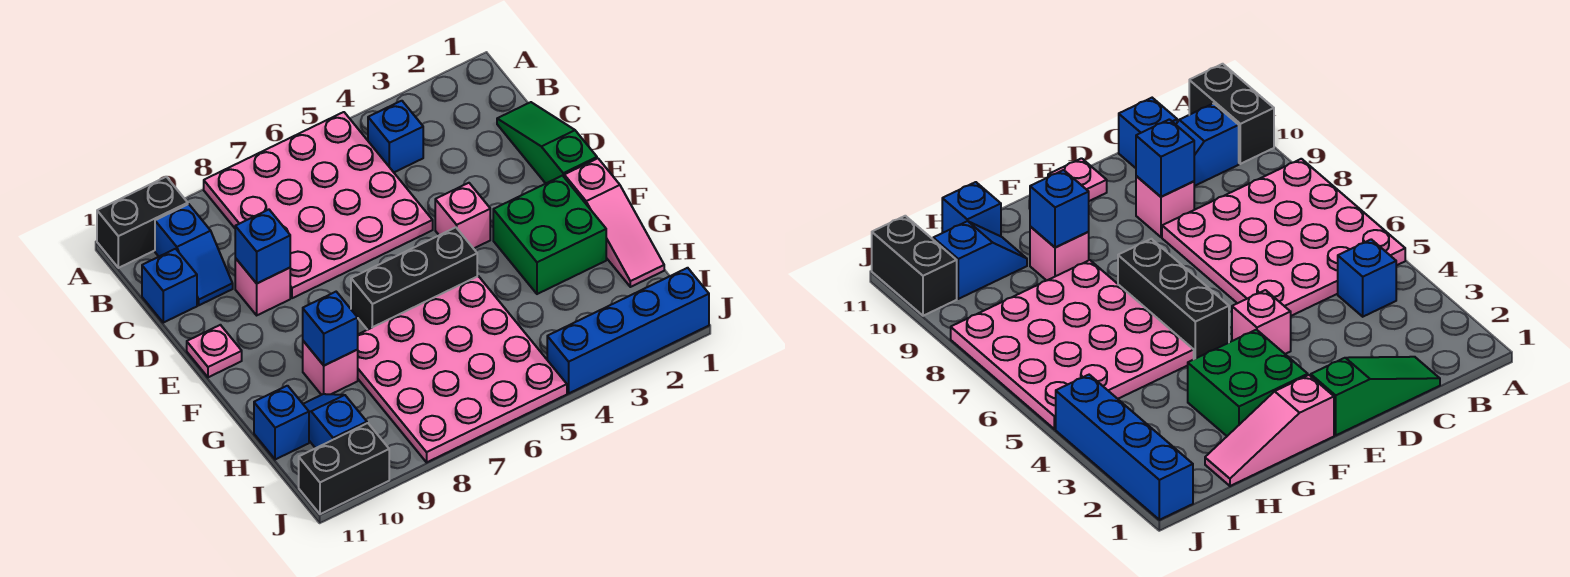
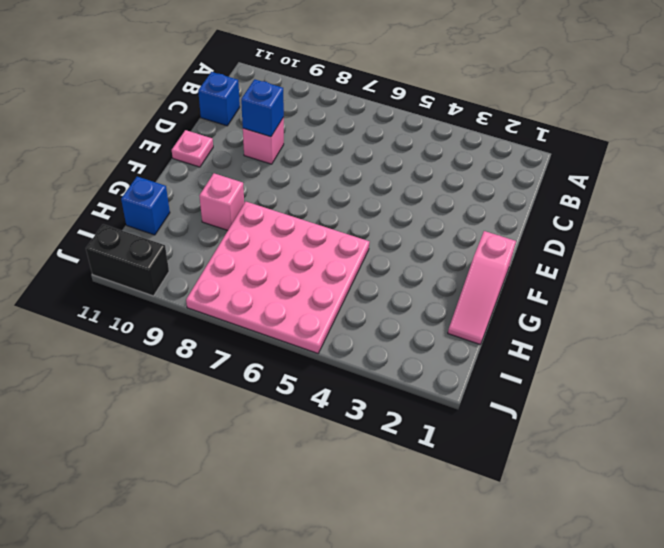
none -> pink plate A5:D8 level 1
none -> black brick A10:A11 level 1
none -> blue brick B4 level 1

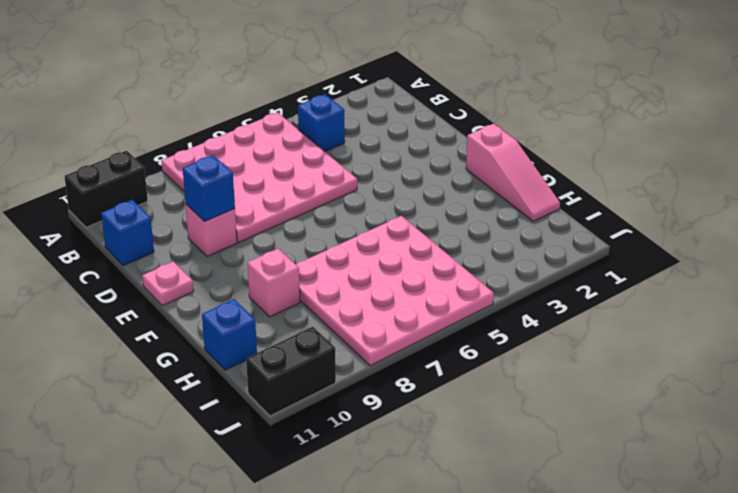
none -> blue slope B10:C10 level 1 top B
none -> green slope C1:E1 level 1 top E
none -> pink brick E4 level 1

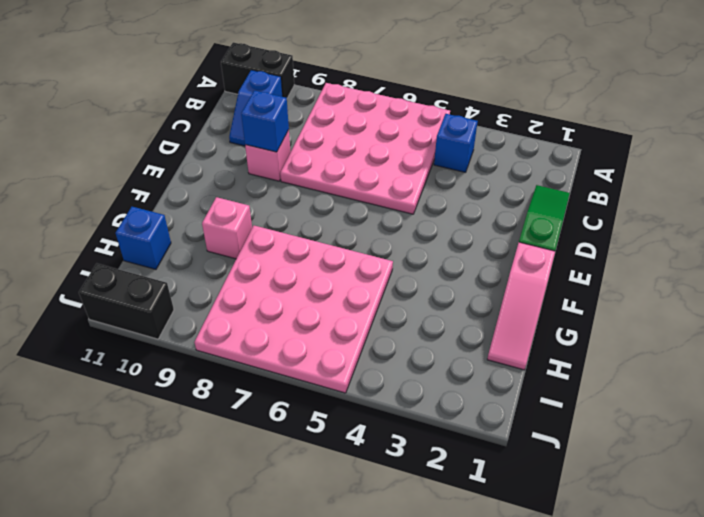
none -> blue brick C11 level 1
none -> pink brick E4 level 1
none -> pink plate E11 level 1

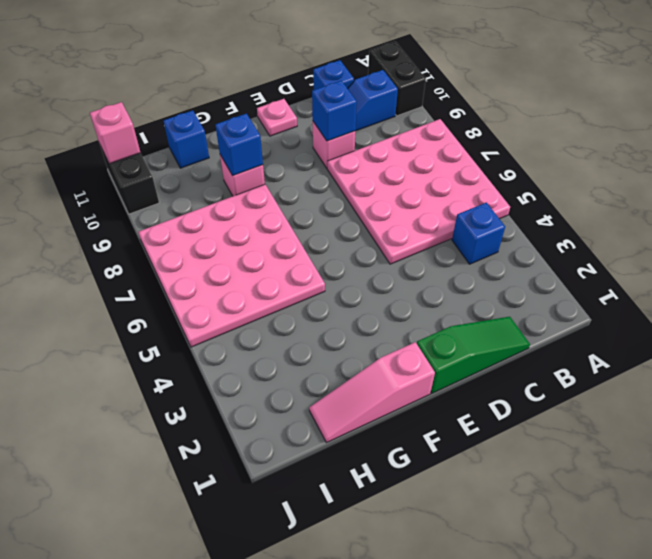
pink brick J11 level 2 -> pink brick E4 level 1
none -> green brick F2:G3 level 1
none -> black brick F5:F7 level 1
none -> blue slope H10:I10 level 1 top I

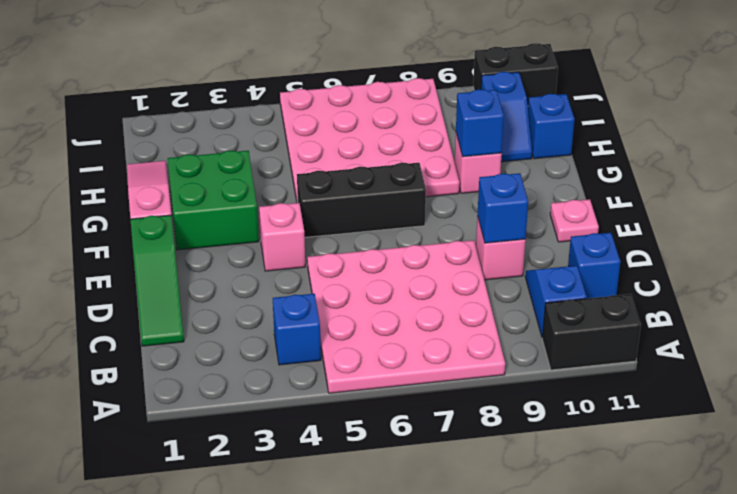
none -> blue brick J1:J4 level 1

